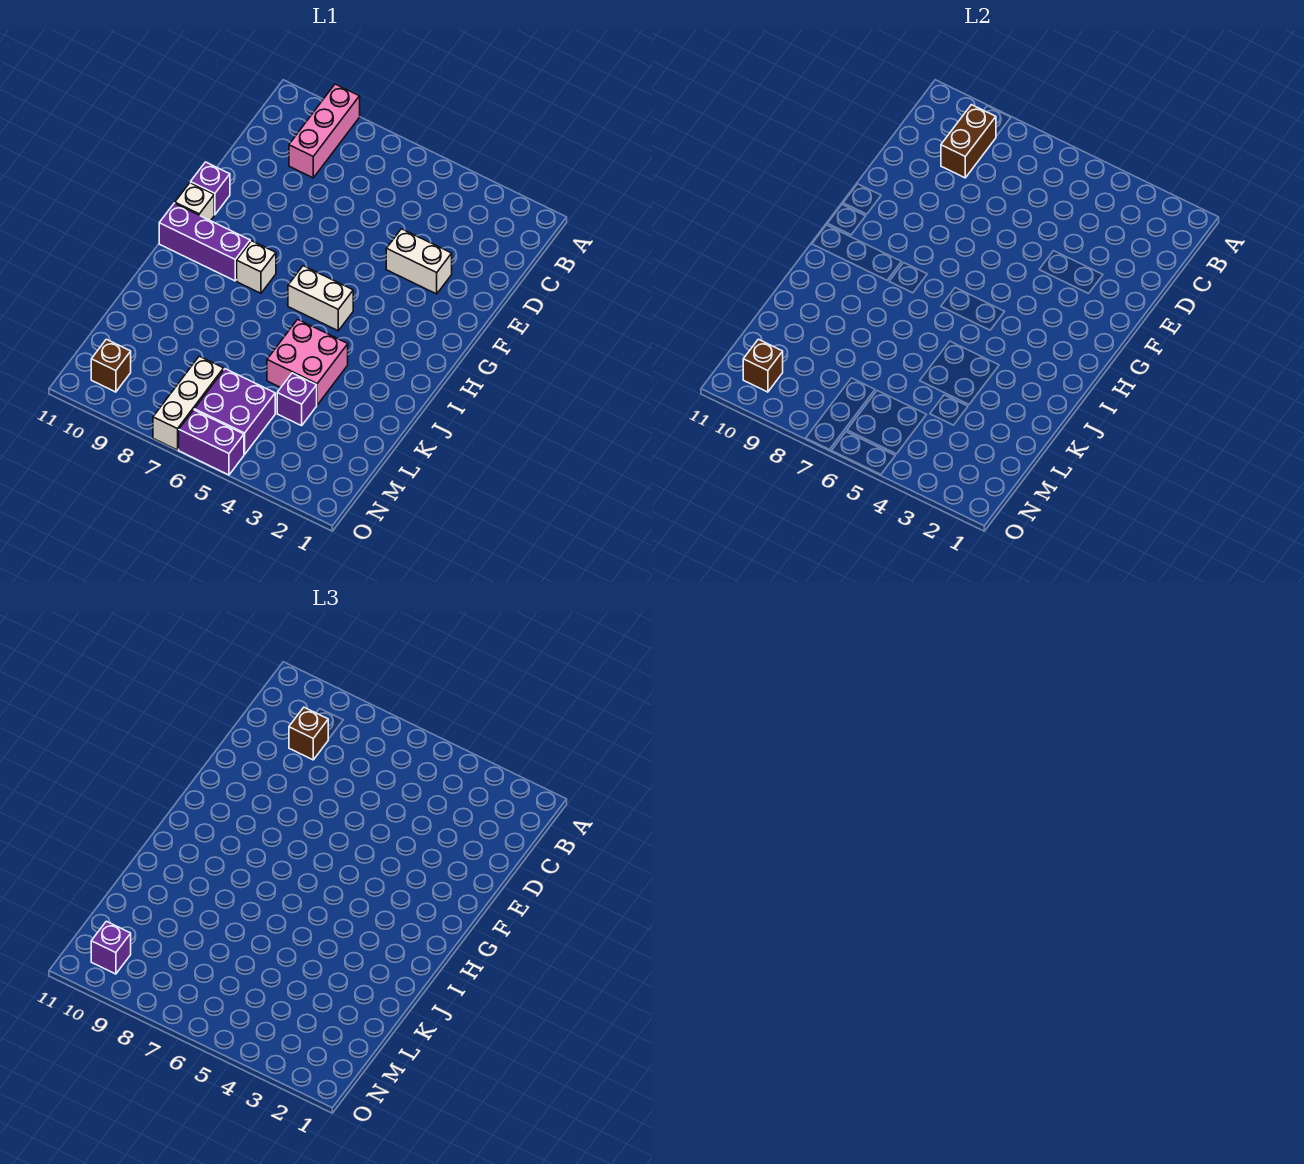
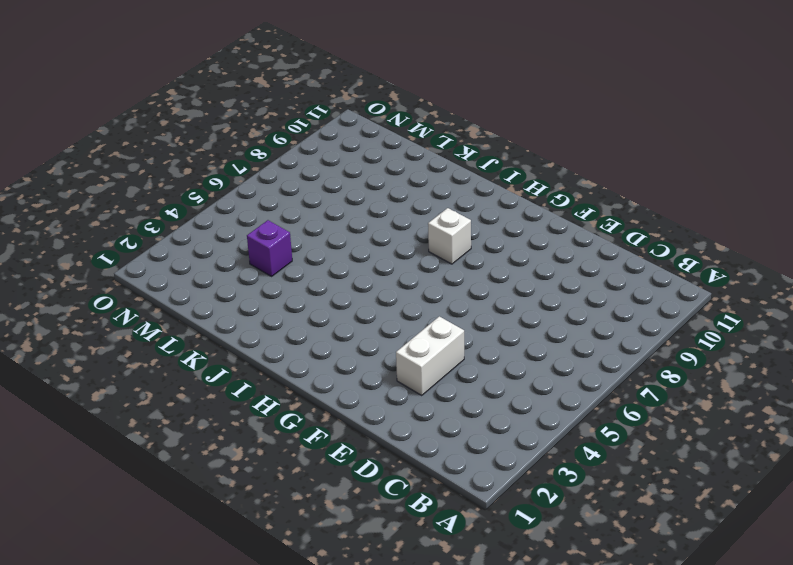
none -> pink brick A9:C9 level 1
none -> purple brick F11 level 1
none -> white brick G11 level 1

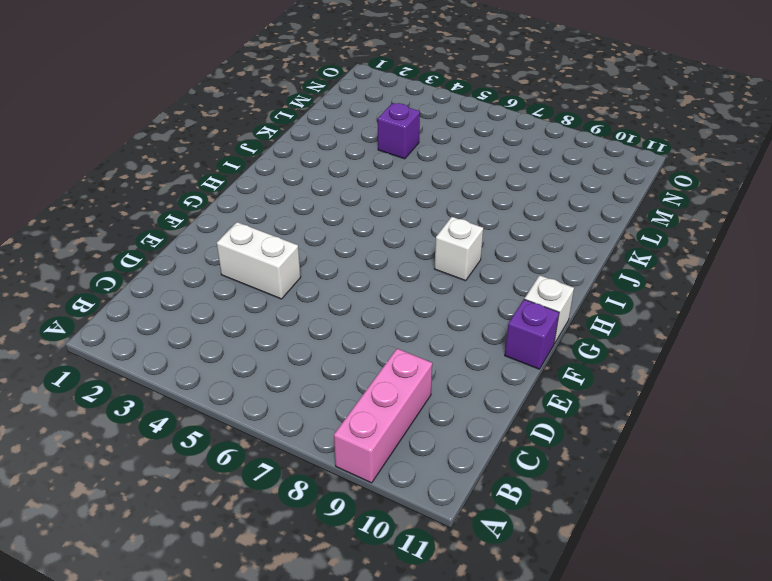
none -> white brick H5:H6 level 1
none -> purple brick H9:H11 level 1
none -> pink brick J4:K5 level 1

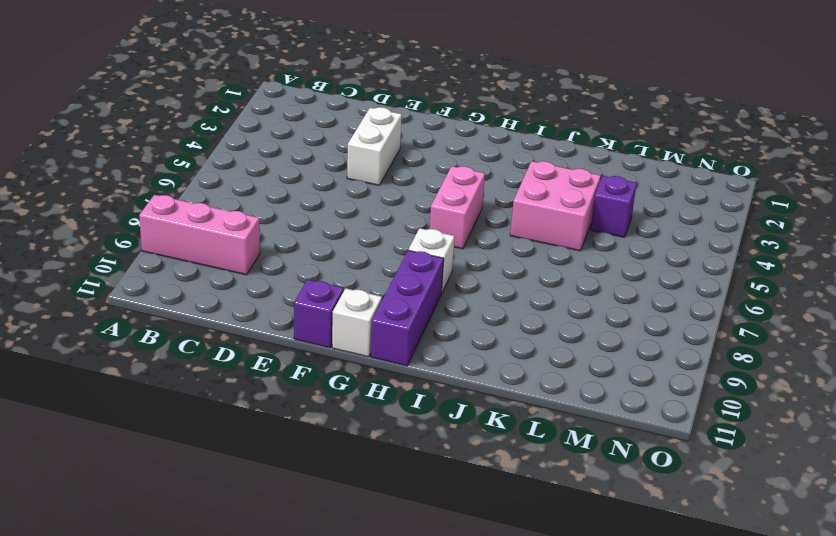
pink brick H5:H6 level 1 -> white brick H5:H6 level 1
none -> purple brick M5:N6 level 1
none -> white brick M7:O7 level 1
none -> brown brick N10 level 1

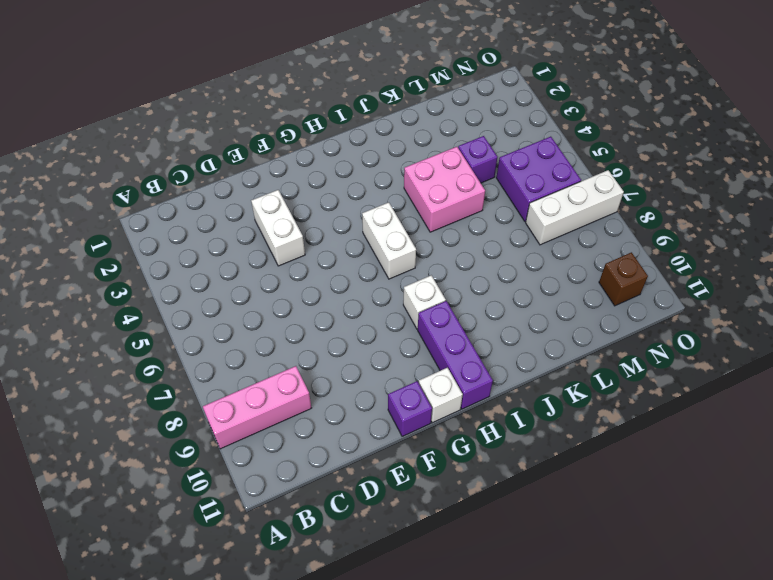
none -> purple brick O5:O6 level 1
none -> brown brick B9:C9 level 2
none -> brown brick N10 level 2

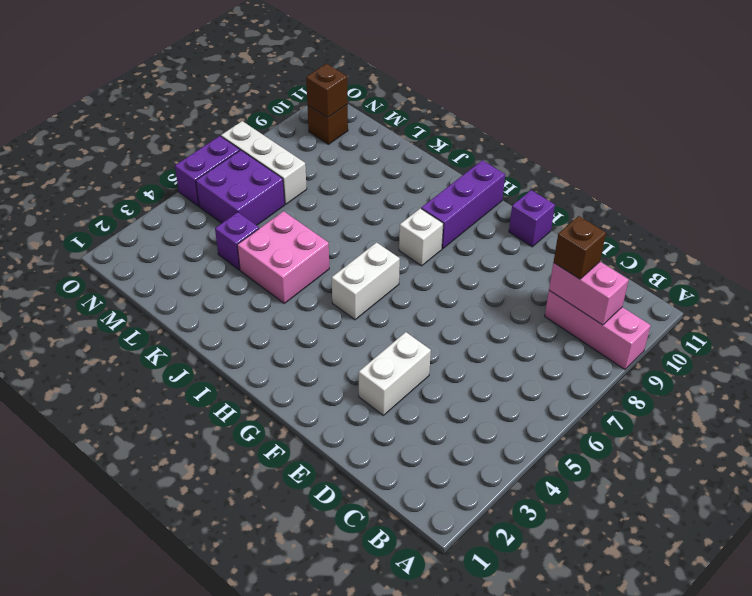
pink brick B9:C9 level 2 -> brown brick B9:C9 level 2
none -> white brick G11 level 1
none -> purple brick N10 level 3

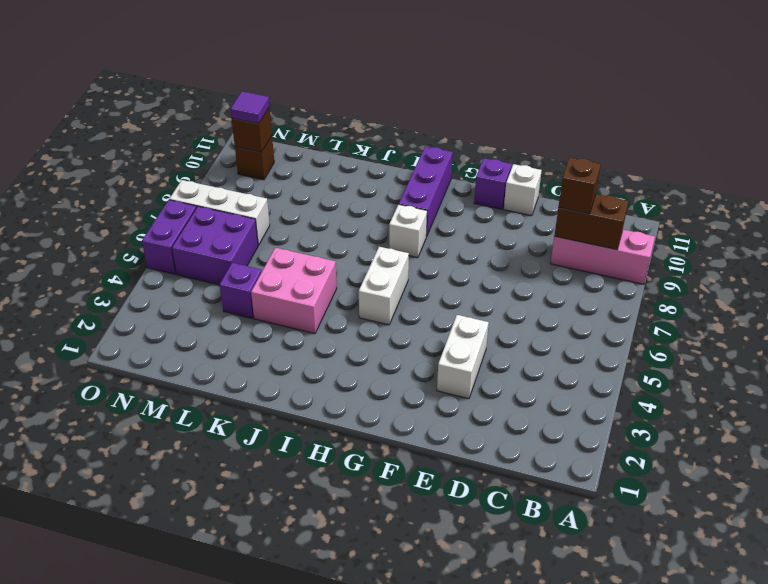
white brick E11 level 1 -> white brick G11 level 1
purple tile N10 level 3 -> purple brick N10 level 3

